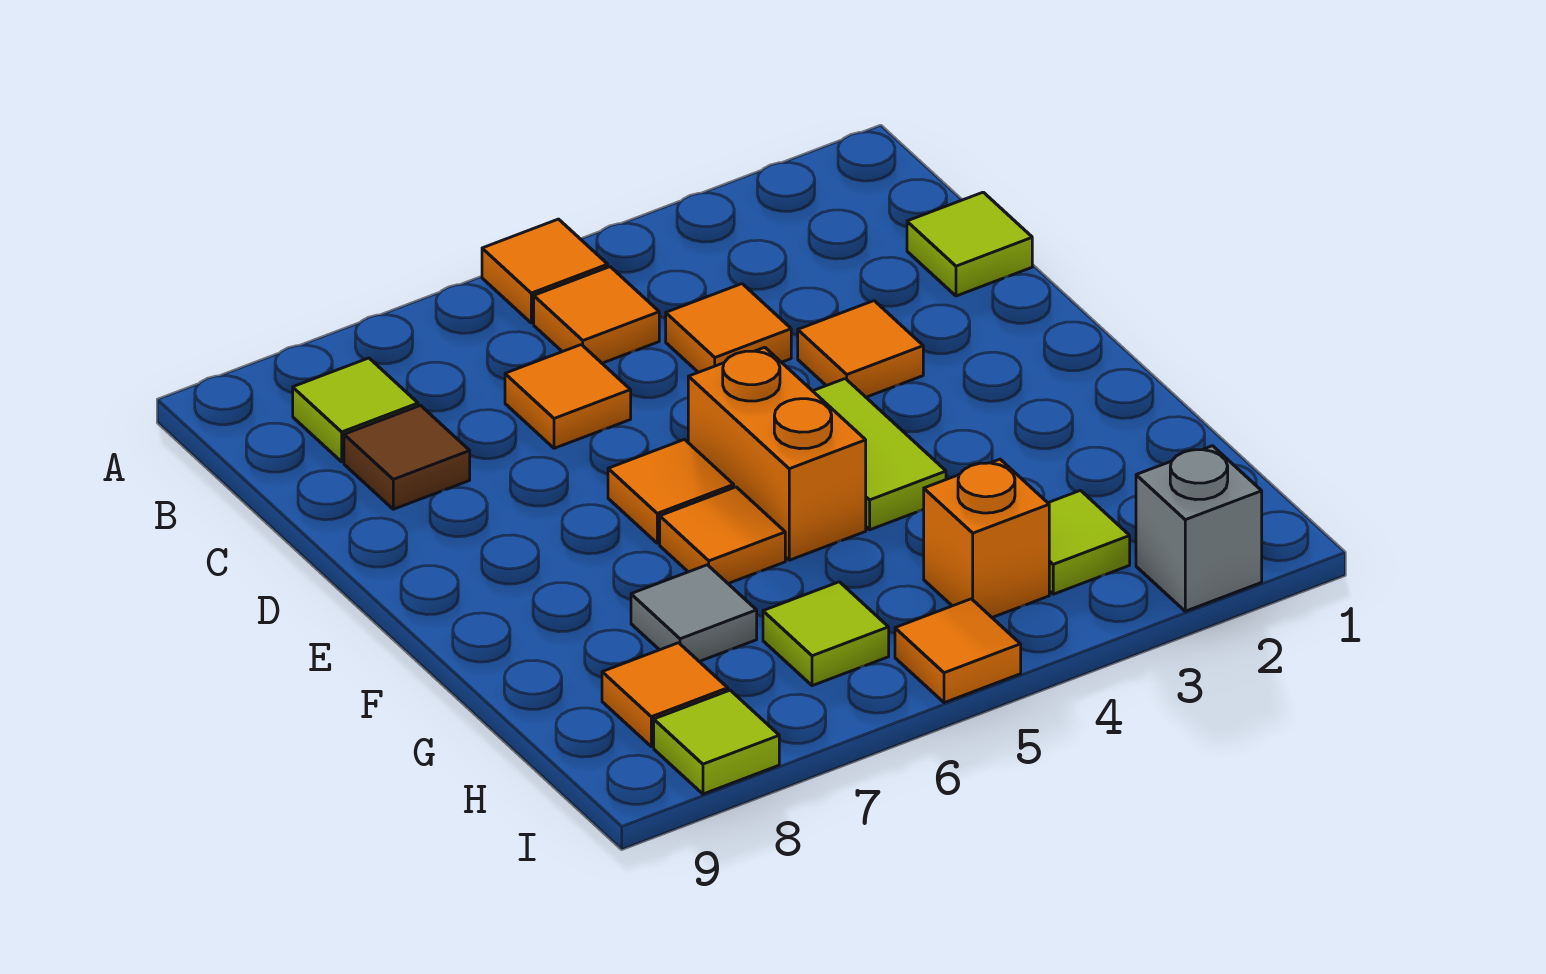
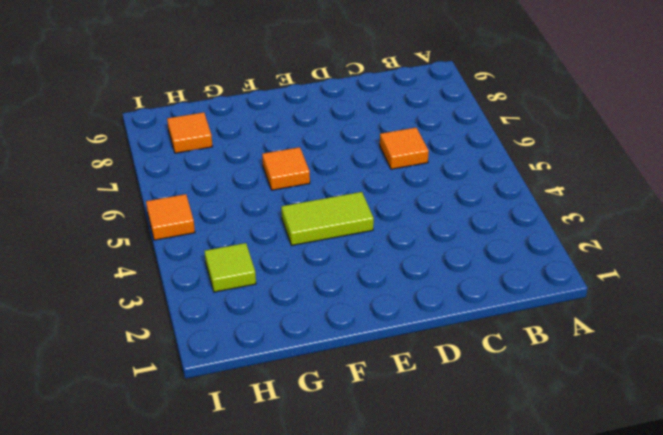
none -> orange tile A5 level 1
none -> orange tile B5 level 1
none -> lime tile B8 level 1

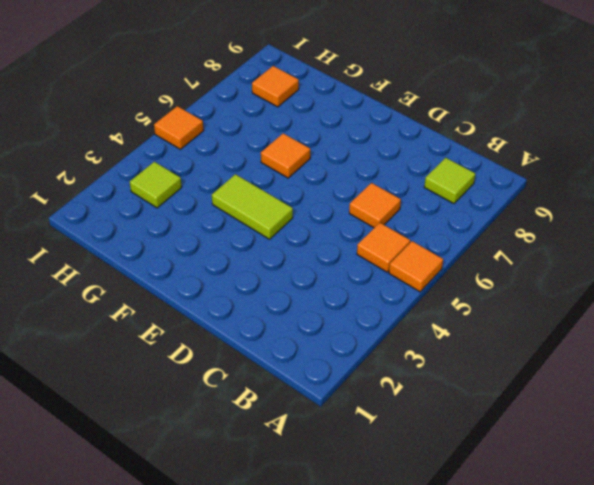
none -> lime tile C1 level 1
none -> orange tile C4 level 1
none -> brown tile C8 level 1

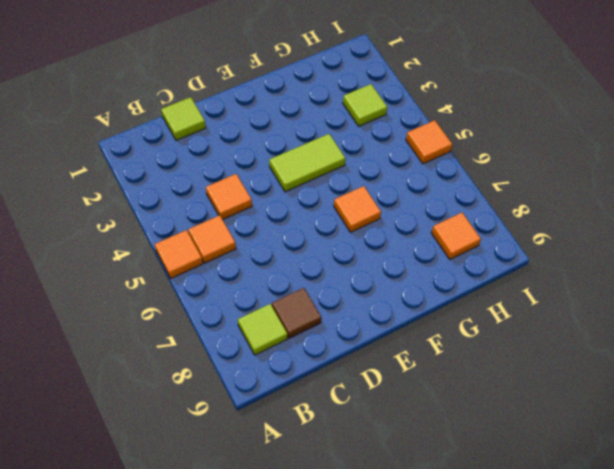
none -> orange tile C6 level 1
none -> orange tile D3 level 1
none -> orange brick E5:F5 level 1

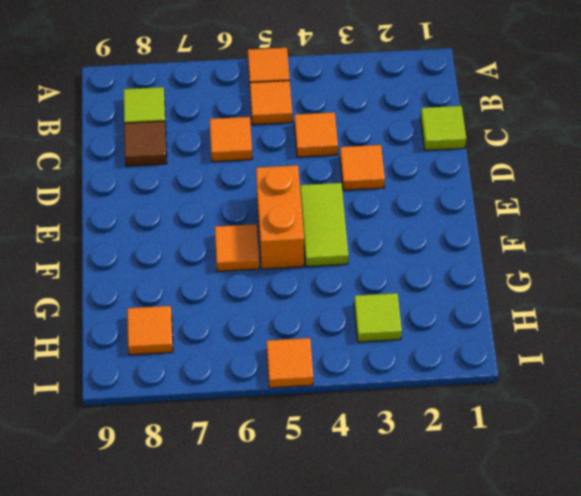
none -> orange tile E6 level 1
none -> grey tile G7 level 1
none -> orange brick H4 level 1

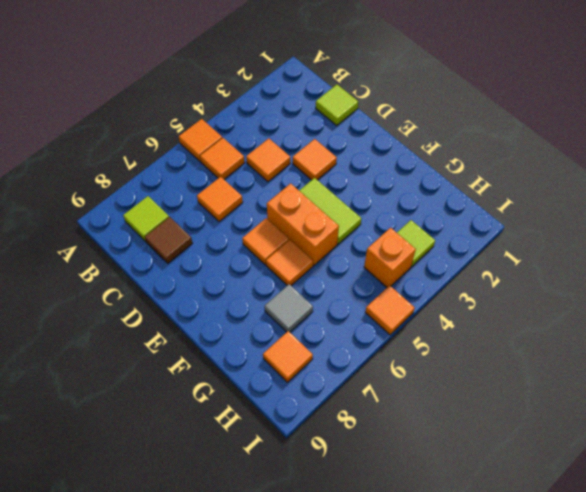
none -> lime tile H6 level 1
none -> grey brick I2 level 1
none -> lime tile I8 level 1

